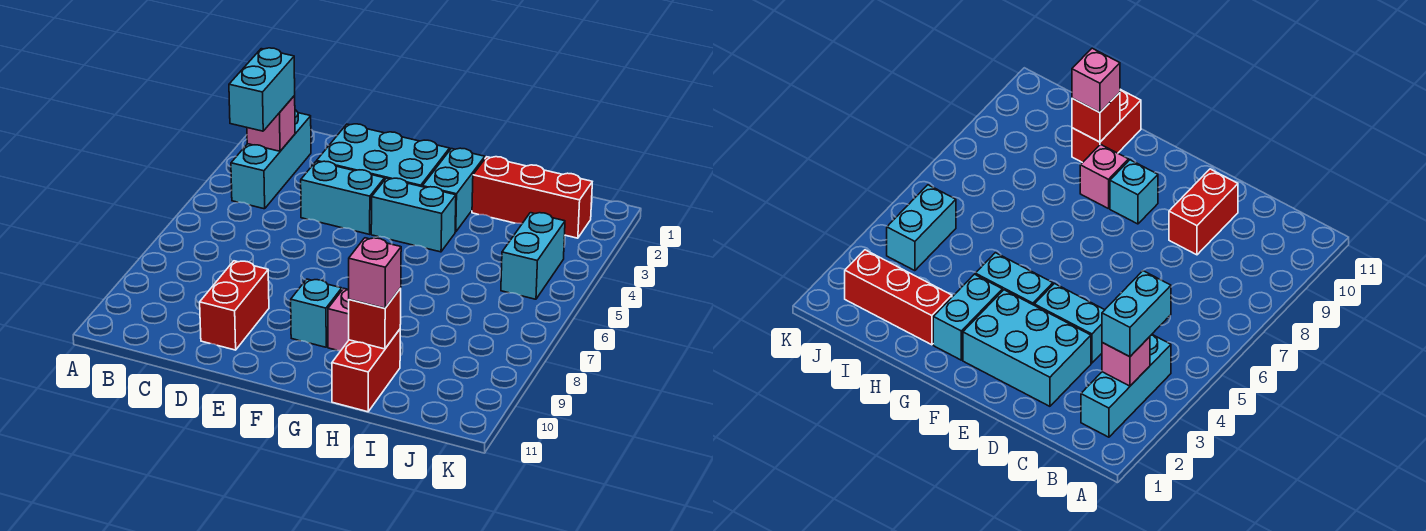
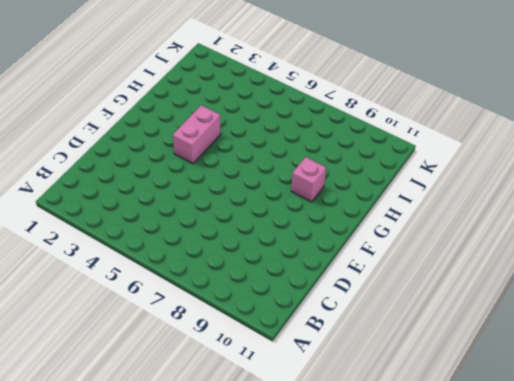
pink brick F4:G4 level 1 -> cyan brick F4:G4 level 1
none -> cyan brick B2:B4 level 1
none -> cyan brick D2:F3 level 1
none -> cyan brick D4:E4 level 1

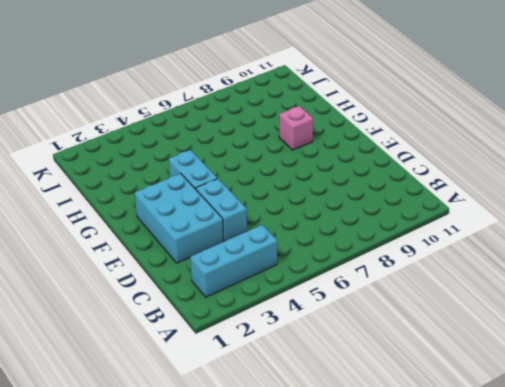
none -> red brick D9:D10 level 1
none -> cyan brick F9 level 1
none -> cyan brick G2:G3 level 1

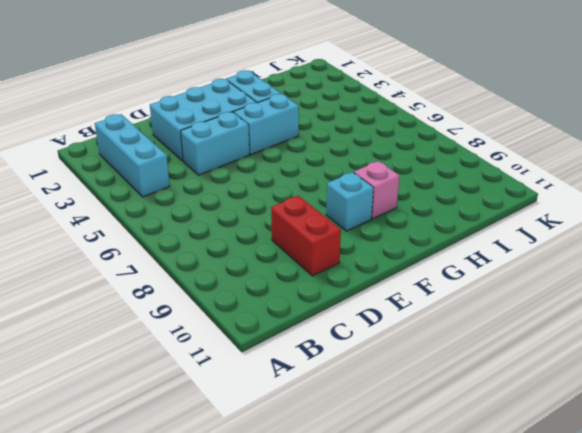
none -> red brick H2:J2 level 1
none -> red brick H10:H11 level 1
none -> cyan brick J4:J5 level 1

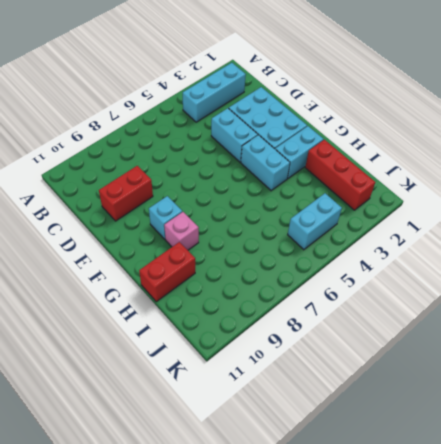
none -> pink brick B3 level 2
none -> red brick H10 level 2
none -> cyan brick B3:B4 level 3

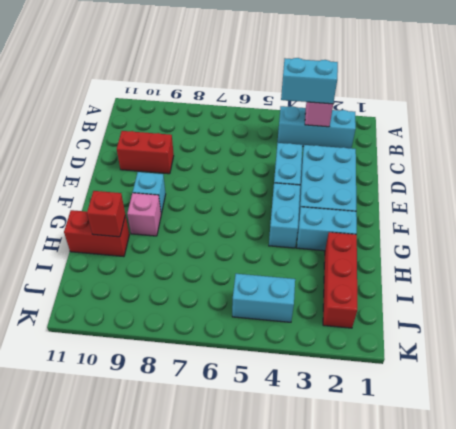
none -> pink brick H10 level 3

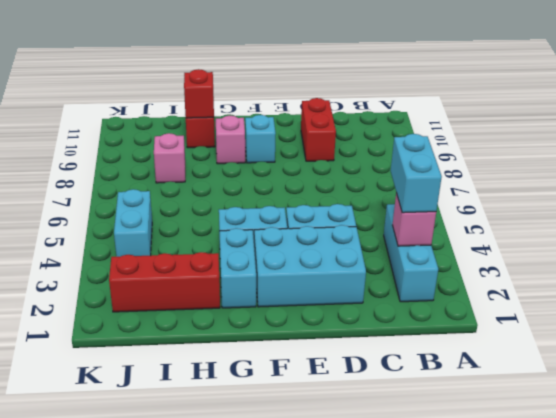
pink brick I8 level 1 -> pink brick H10 level 3

